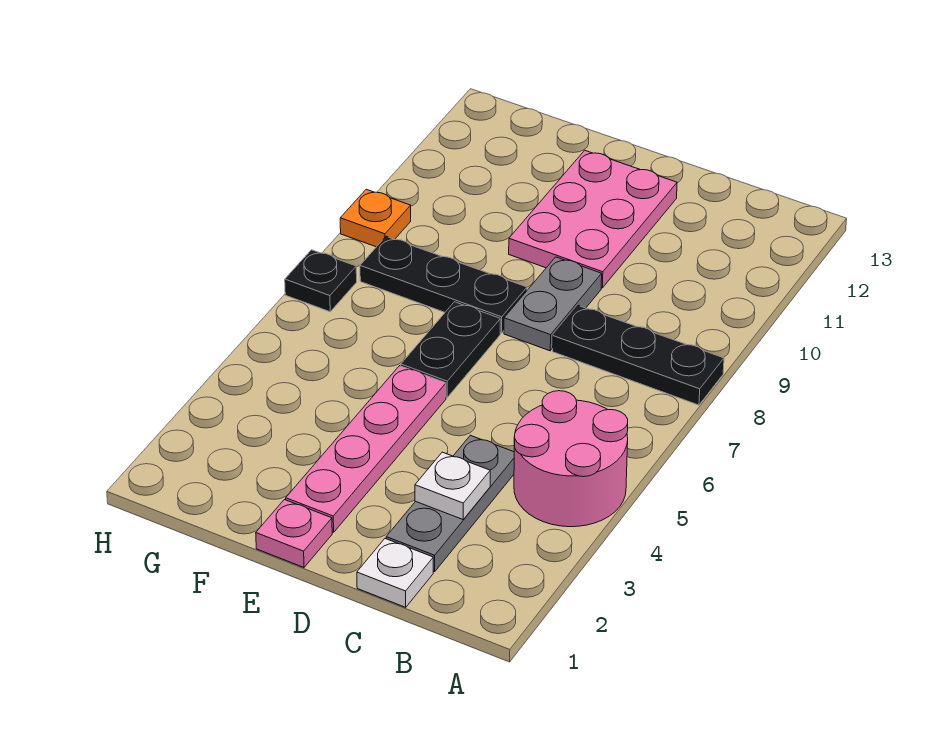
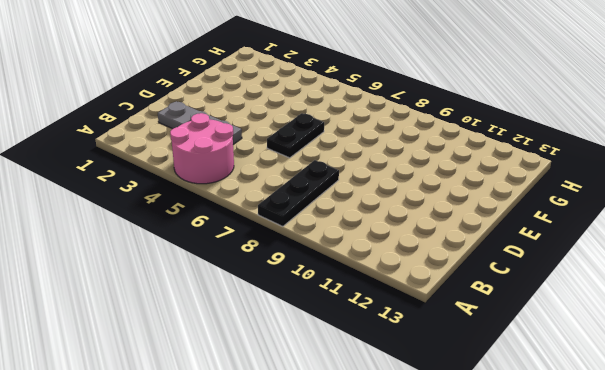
black plate D6:E6 level 1 -> black plate E6:E7 level 1
none -> white plate C1 level 1
none -> grey plate D8:D9 level 1
none -> pink plate D10:E12 level 1

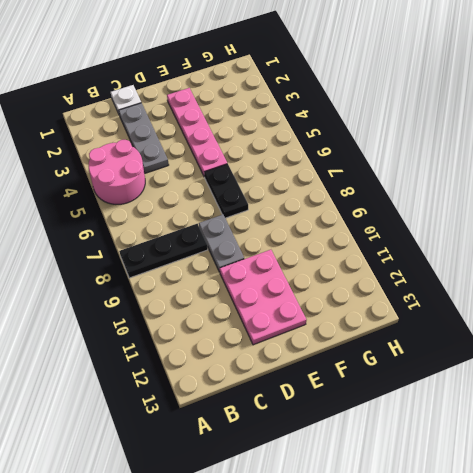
none -> pink plate E1 level 1
none -> black plate E8:G8 level 1
none -> black plate H7 level 1

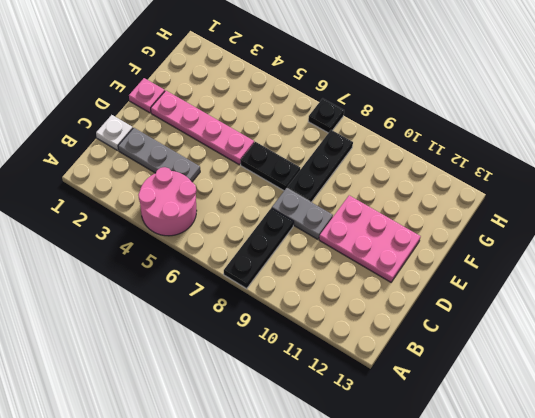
none -> orange plate H9 level 1
none -> white plate C3 level 2

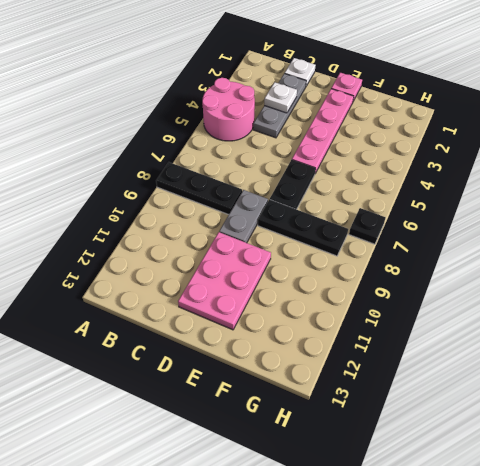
none -> orange plate H9 level 1

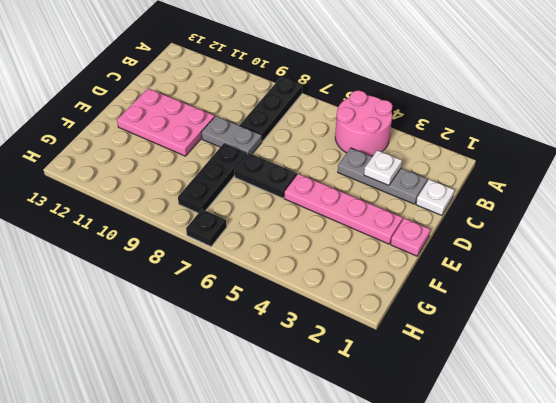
none -> orange plate H9 level 1

